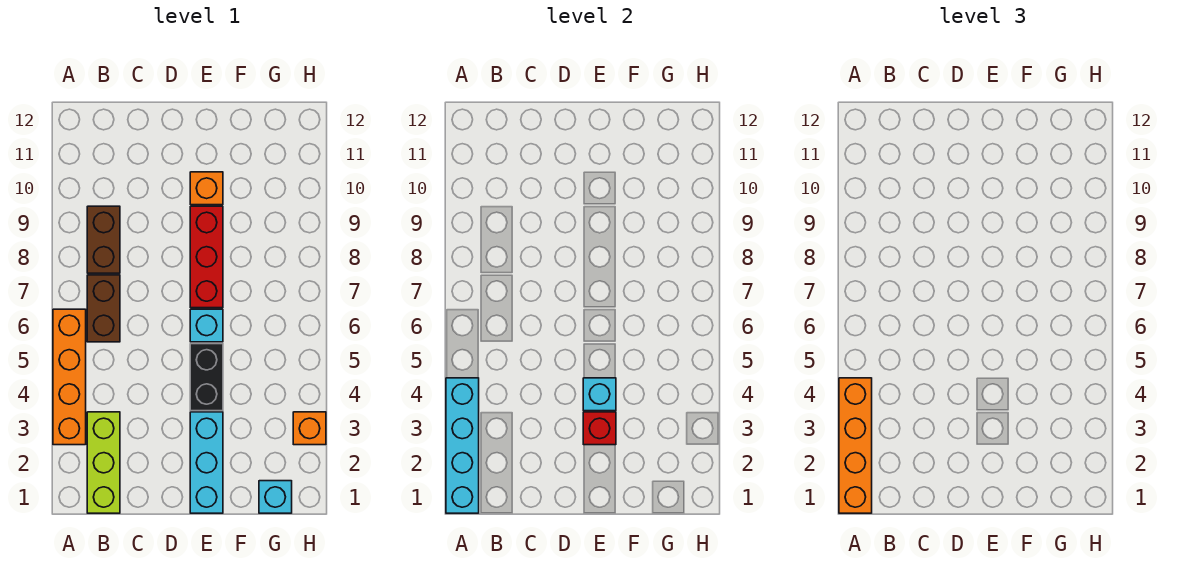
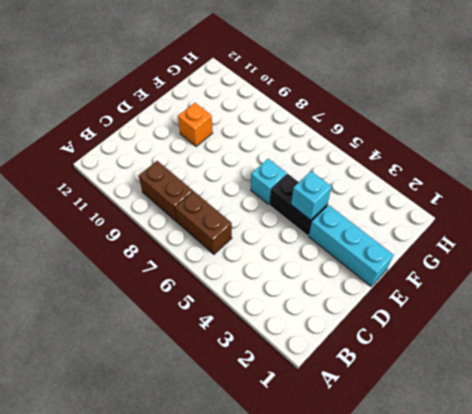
none -> orange brick A3:A6 level 1
none -> lime brick B1:B3 level 1
none -> red brick E7:E9 level 1

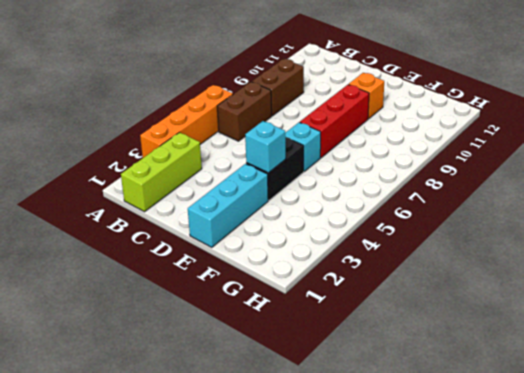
none -> cyan brick G1 level 1
none -> orange brick H3 level 1
none -> cyan brick A1:A4 level 2

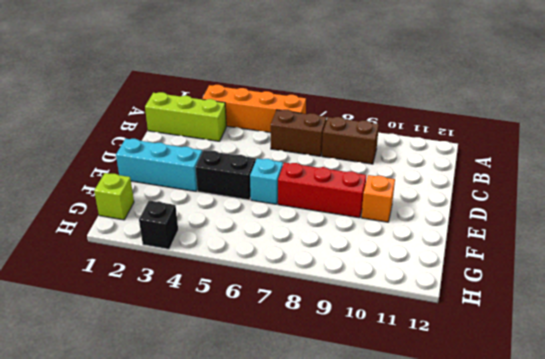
lime brick G1 level 1 -> cyan brick G1 level 1
black brick H3 level 1 -> orange brick H3 level 1
none -> cyan brick A1:A4 level 2
none -> red brick E3 level 2
none -> cyan brick E4 level 2

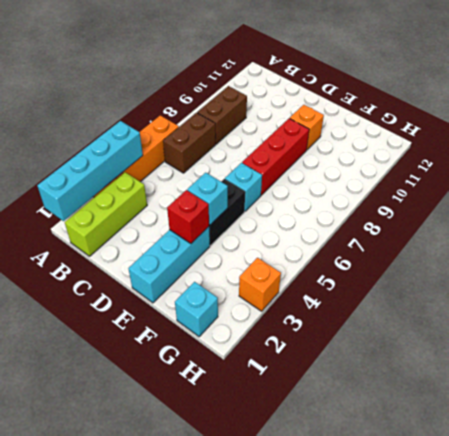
none -> orange brick A1:A4 level 3

